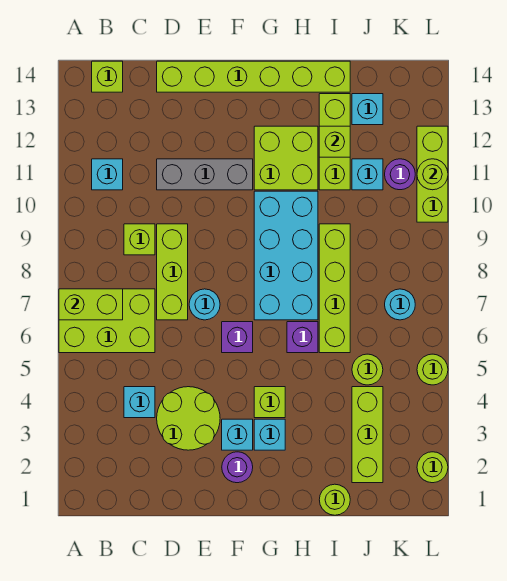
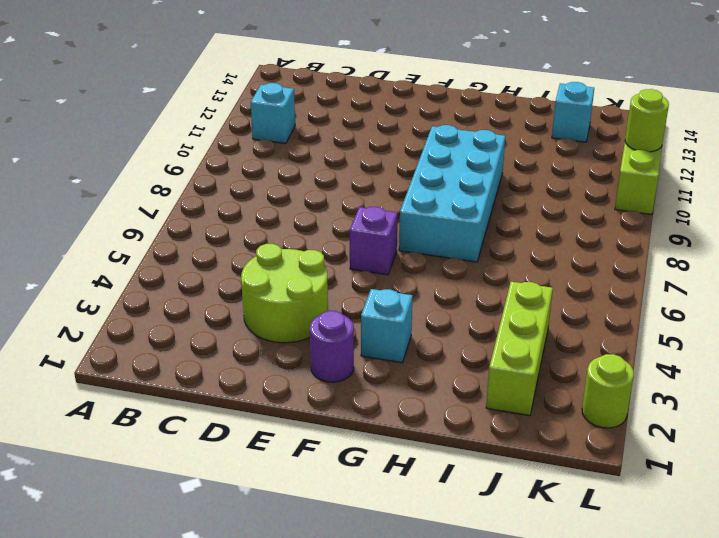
none -> lime brick A6:C7 level 1
none -> lime brick B14 level 1
none -> cyan brick C4 level 1
none -> lime brick C9 level 1

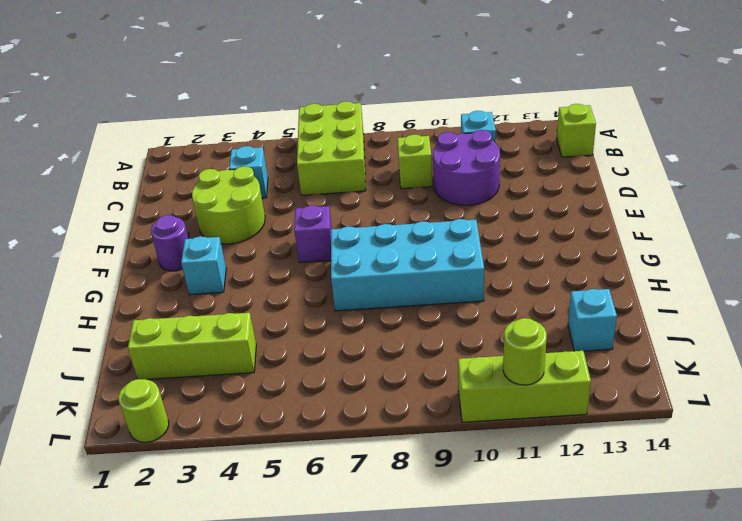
purple round brick C10:D11 level 1 -> grey brick D11:F11 level 1
none -> lime brick D7:D9 level 1
none -> lime brick D14:I14 level 1
none -> cyan round brick E7 level 1
none -> cyan brick F3 level 1

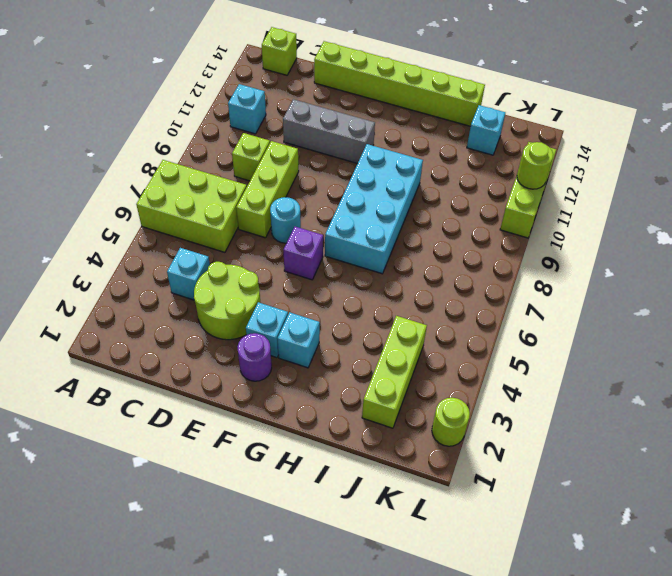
none -> lime brick G4 level 1
none -> lime brick G11:H12 level 1
none -> purple brick H6 level 1
none -> lime round brick I1 level 1

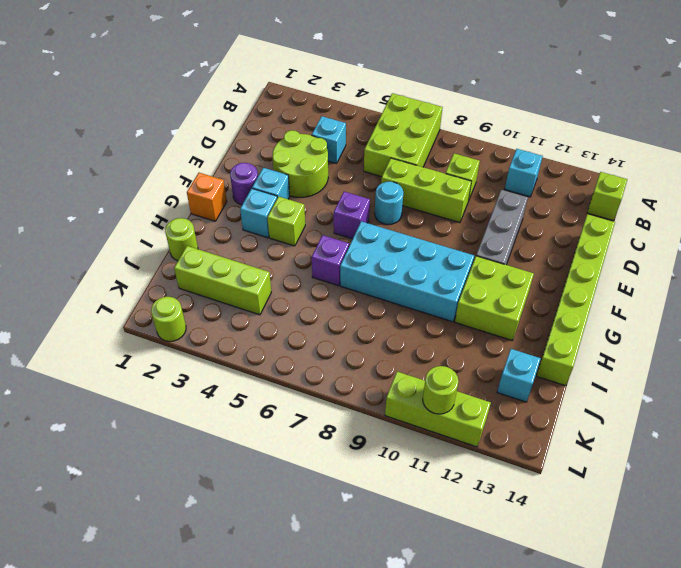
orange brick G1 level 1 -> none
none -> lime brick I6:I9 level 1
none -> lime brick I11:I13 level 1
none -> lime round brick J5 level 1
none -> cyan brick J11 level 1

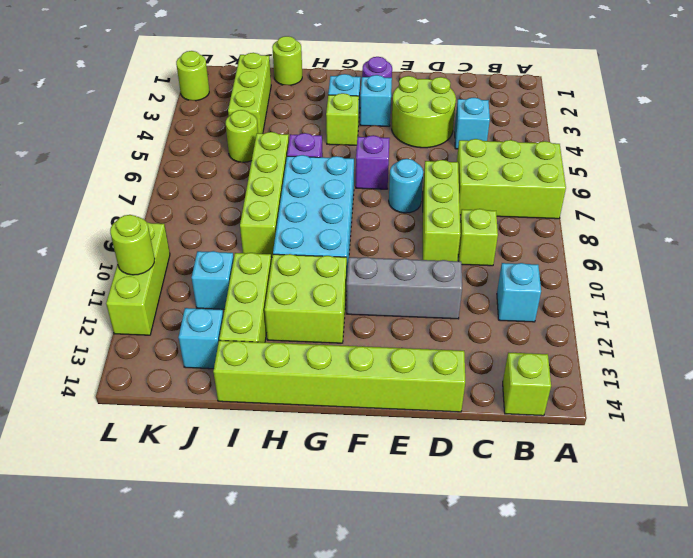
none -> cyan round brick K7 level 1
none -> purple round brick K11 level 1
none -> lime round brick L5 level 1
none -> lime brick A7:B7 level 2

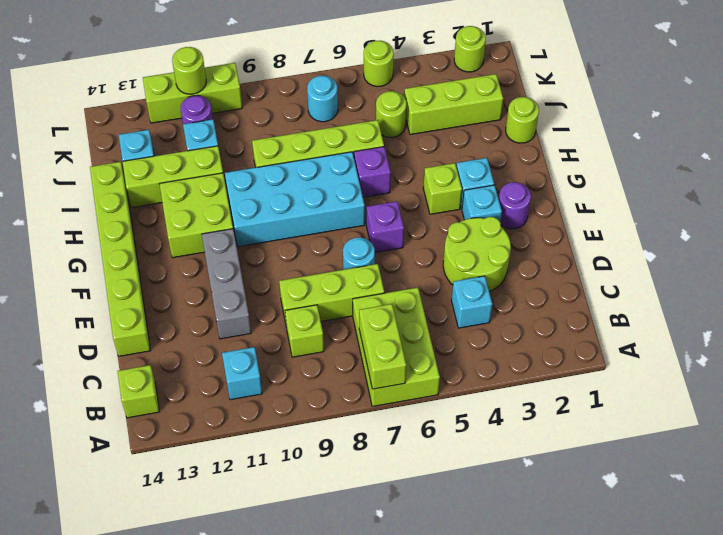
none -> lime brick I12 level 2

